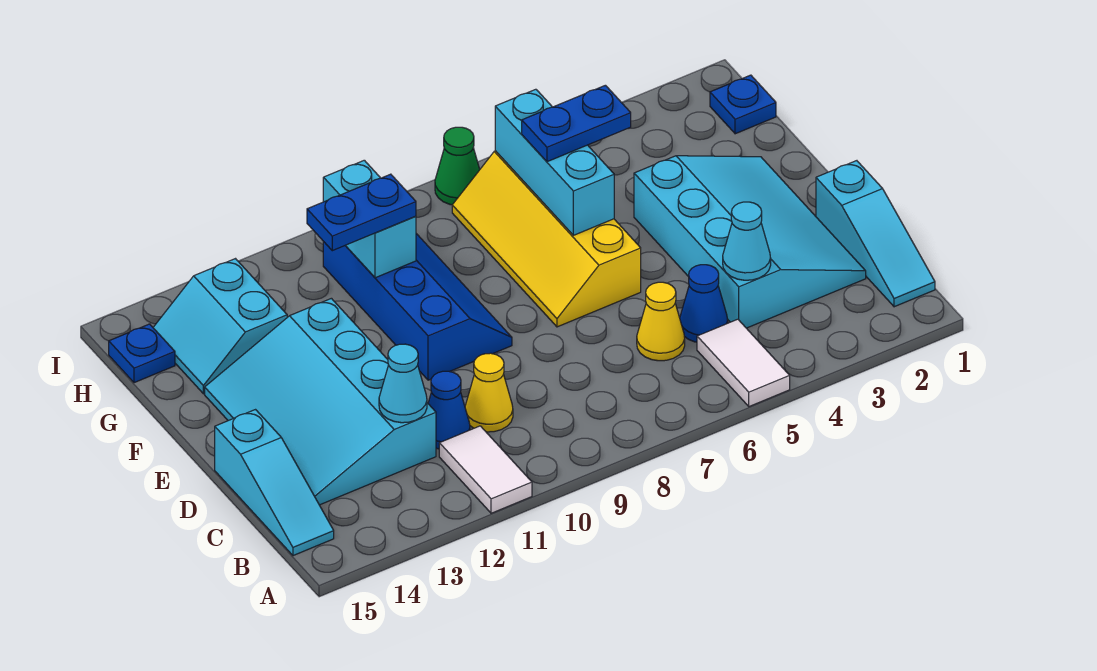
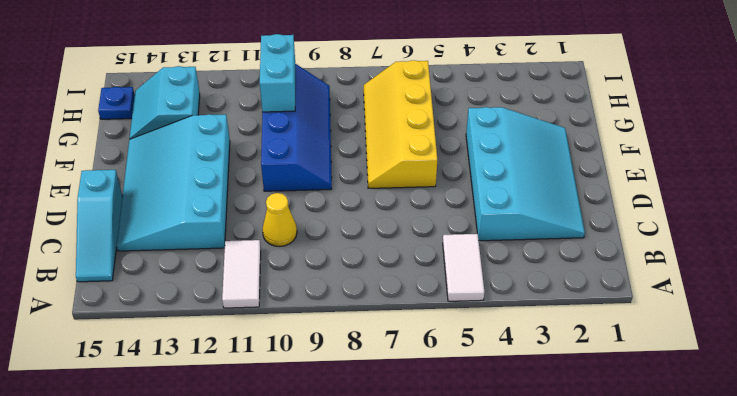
none -> cyan slope B1:D1 level 1 top D
none -> blue cone C5 level 1
none -> yellow cone C6 level 1

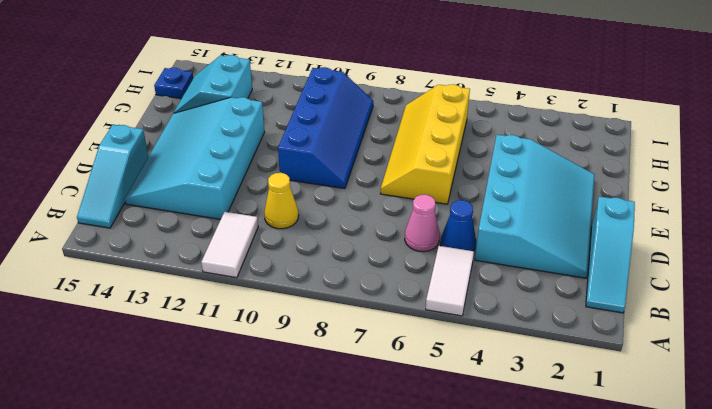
pink cone C6 level 1 -> yellow cone C6 level 1
none -> blue cone C11 level 1
none -> blue plate H1 level 1
none -> green cone I7 level 1

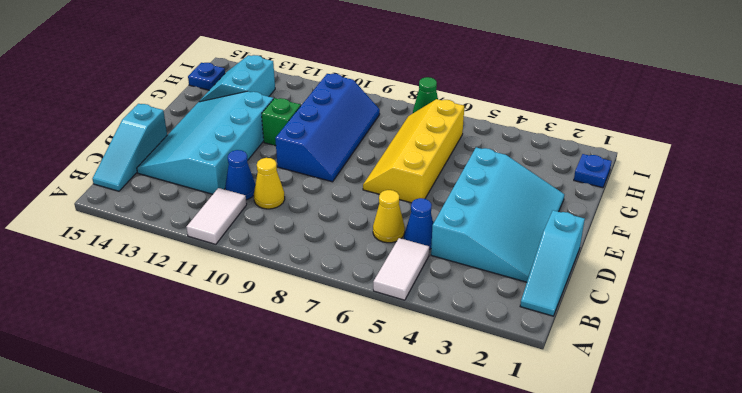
green brick F11 level 1 -> none
none -> cyan cone C4 level 2
none -> cyan cone C12 level 2
none -> cyan brick F6:H6 level 2

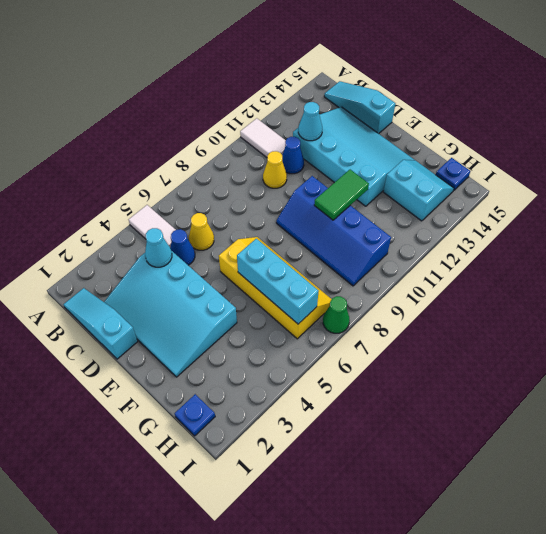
green tile F10:F11 level 2 -> none
none -> cyan brick G10:H10 level 2
none -> blue plate G5:G6 level 3
none -> blue plate G10:G11 level 3

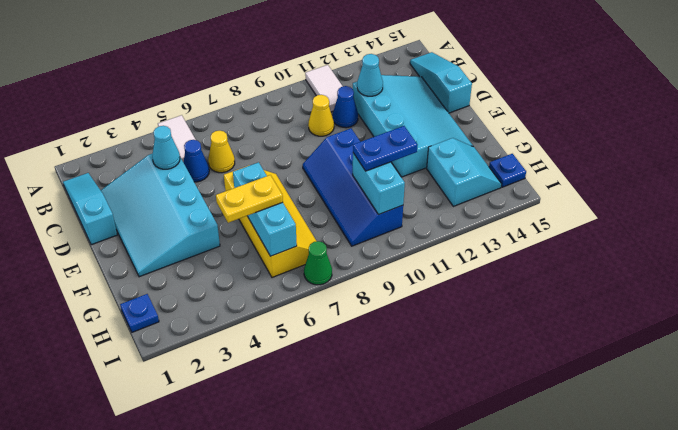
yellow plate G5:G6 level 3 -> blue plate G5:G6 level 3

